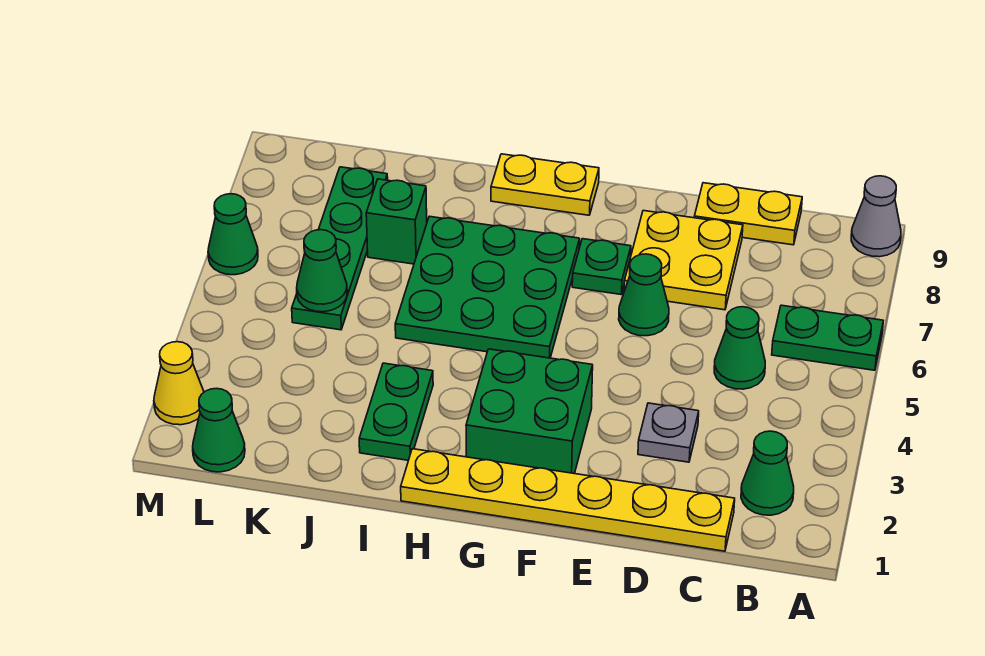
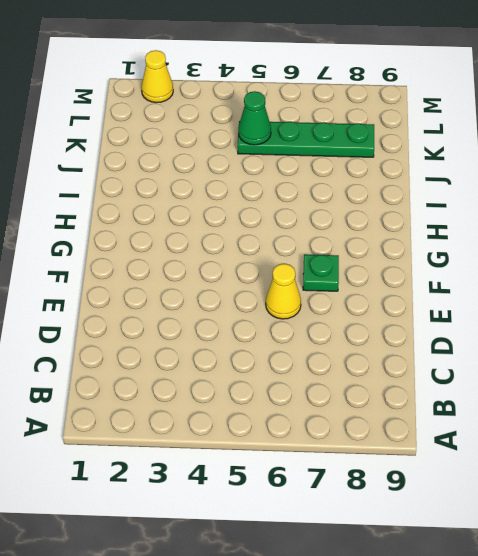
yellow cone E6 level 1 -> green cone E6 level 1
none -> green plate A6:B6 level 1
none -> grey cone A9 level 1
none -> green cone B2 level 1

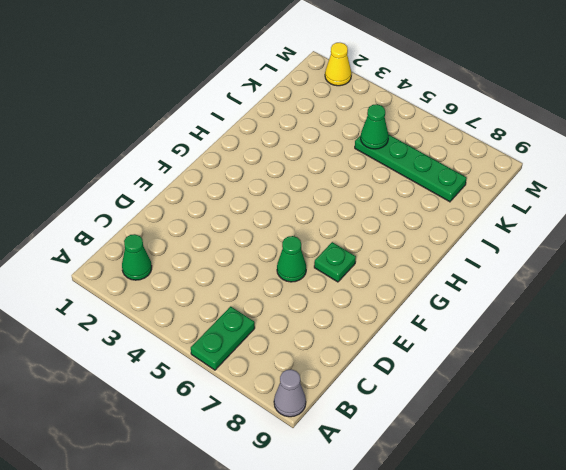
none -> yellow plate C1:H1 level 1
none -> green cone C5 level 1
none -> yellow plate C9:D9 level 1

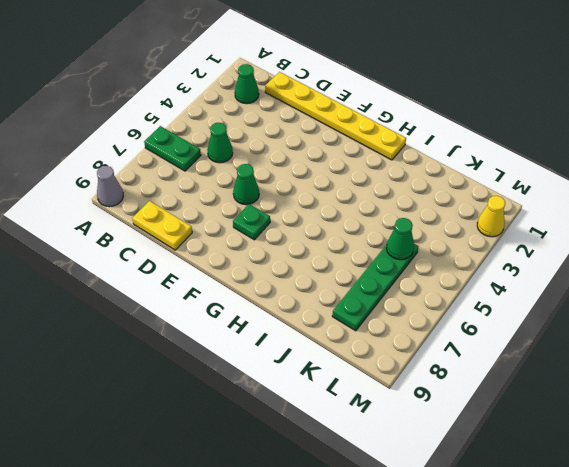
none -> grey plate D3 level 1
none -> yellow plate D7:E8 level 1
none -> green brick F2:G3 level 1

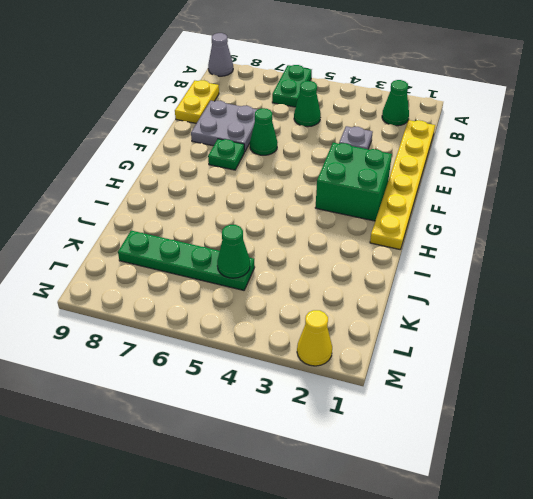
grey plate D7:E8 level 1 -> yellow plate D7:E8 level 1
none -> green plate G5:I7 level 1
none -> yellow plate G9:H9 level 1
none -> green plate I2:I3 level 1

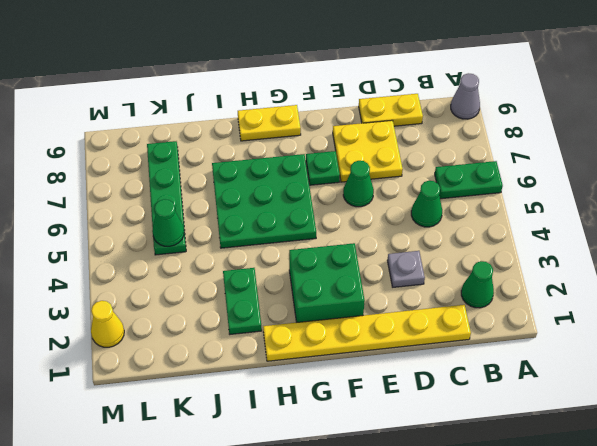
none -> green brick J7 level 1
none -> green cone L1 level 1
none -> green cone M6 level 1

